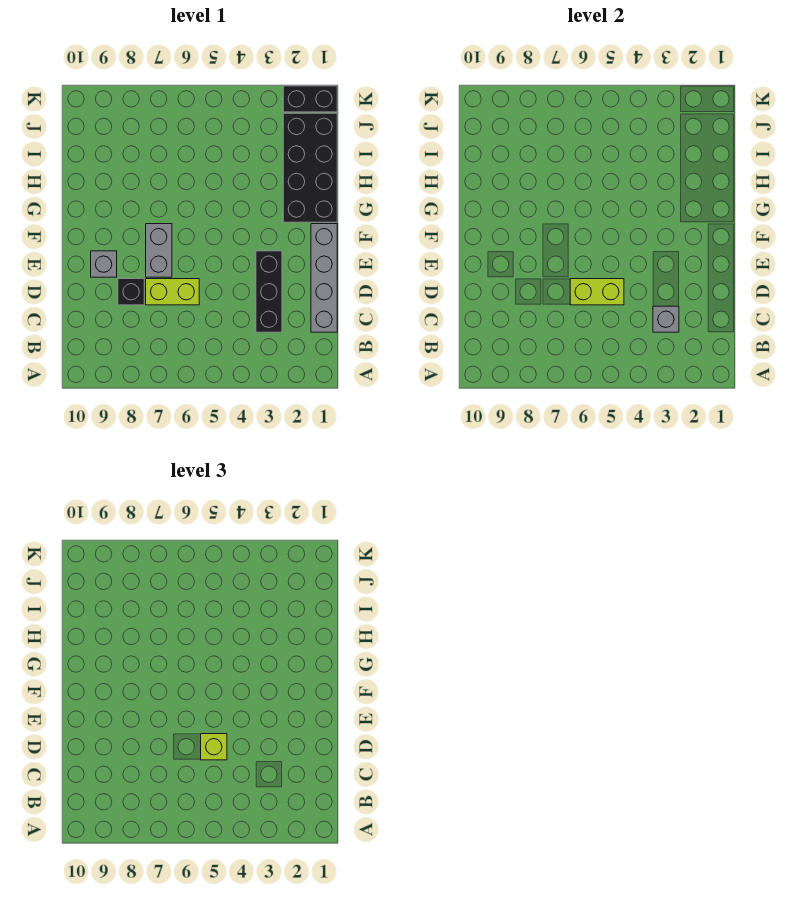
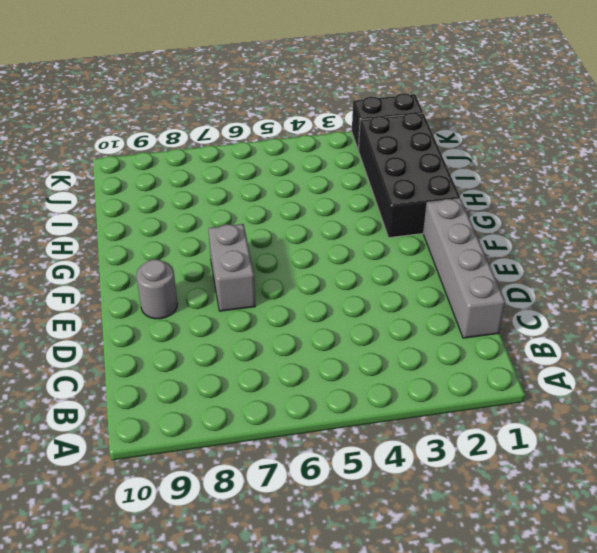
grey round brick E9 level 1 -> grey brick E9 level 1
none -> black brick C3:E3 level 1
none -> lime brick D6:D7 level 1

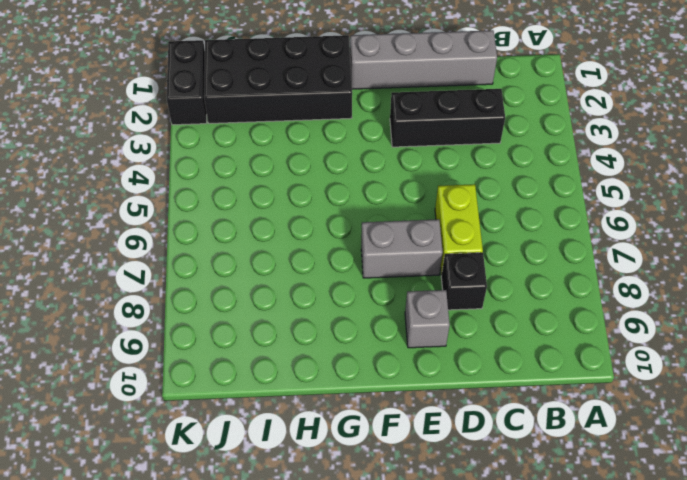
none -> grey brick C3 level 2
none -> lime brick D5:D6 level 2

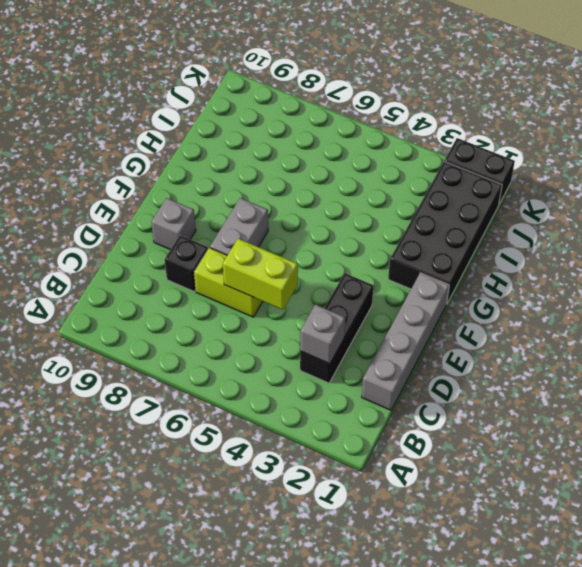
none -> lime brick D5 level 3

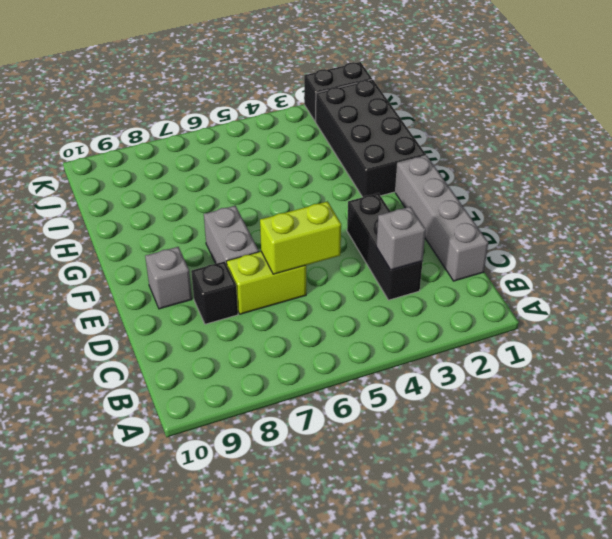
none -> lime brick D5 level 3

